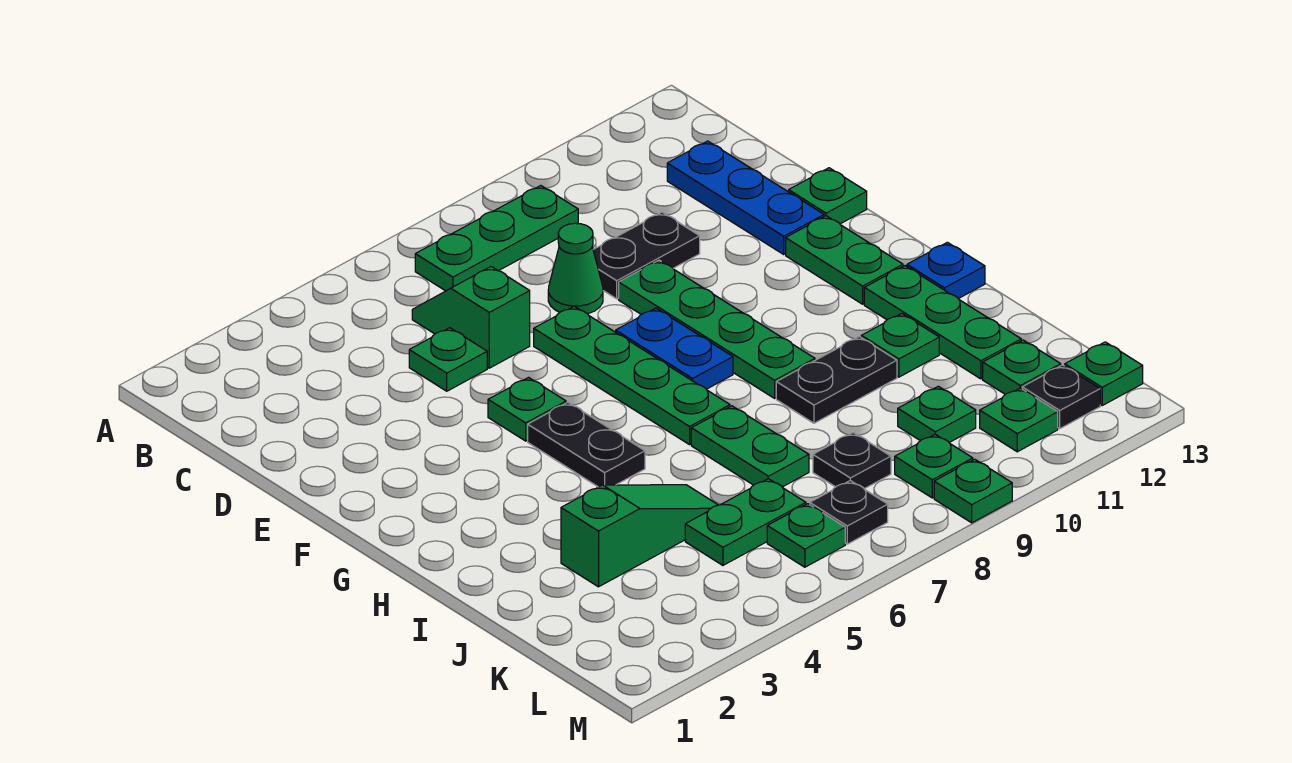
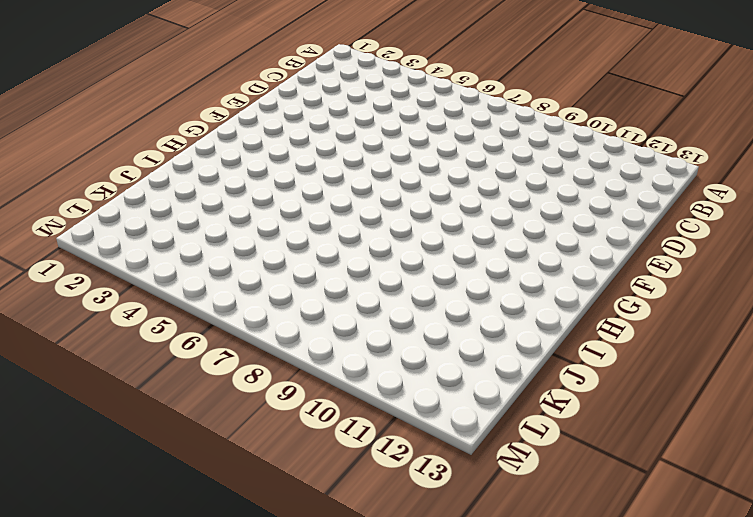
none -> green plate B7:B9 level 1
none -> green slope C6:D6 level 1 top D
none -> blue plate C12:E12 level 1
none -> green plate D5 level 1

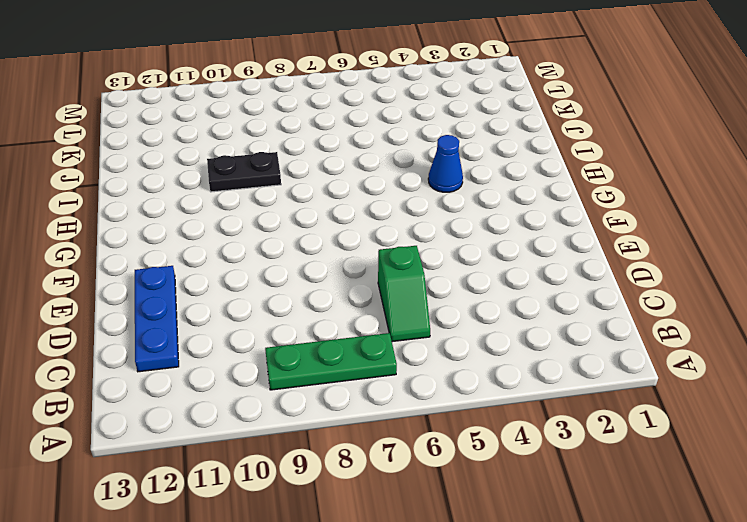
blue cone H4 level 1 -> none
none -> green plate D5 level 1
none -> green cone D8 level 1
none -> black plate D9:D10 level 1
none -> green plate E7:H7 level 1

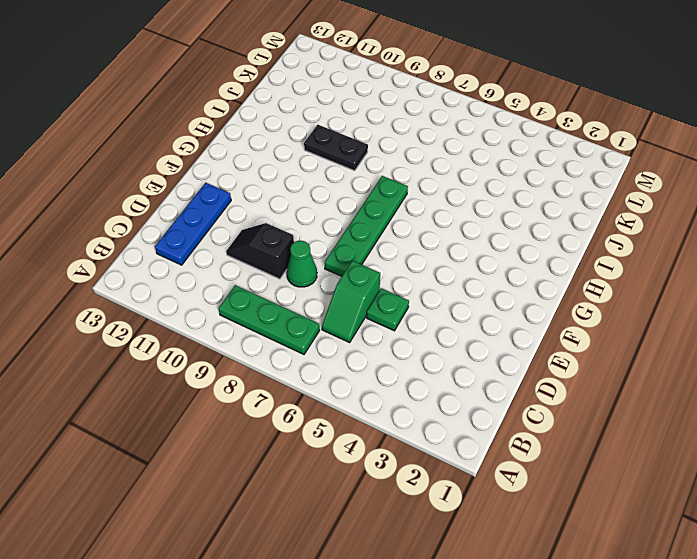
black slope D9:D10 level 1 top 9 -> black plate D9:D10 level 1
none -> green plate E9:H9 level 1
none -> green plate E13 level 1
none -> green plate F5 level 1
none -> blue plate F8:G8 level 1

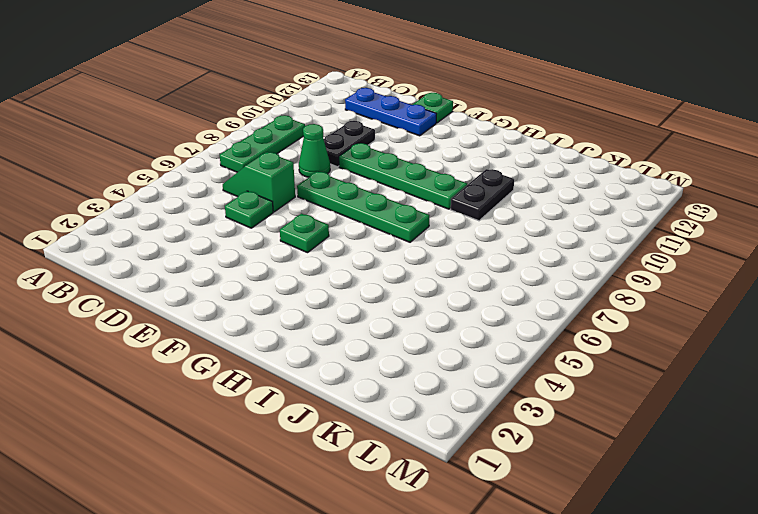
none -> blue plate F8:G8 level 1
none -> green plate F12:G12 level 1
none -> black plate G5:H5 level 1
none -> green plate H12:J12 level 1

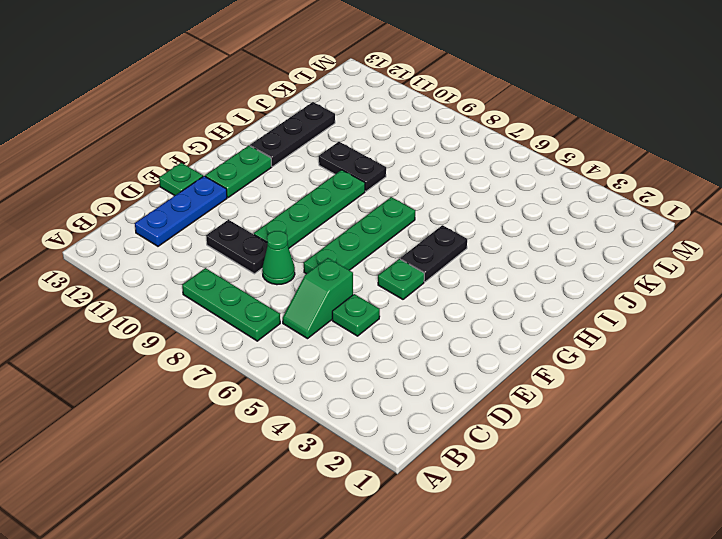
black plate H12:J12 level 1 -> green plate H12:J12 level 1
none -> blue plate F8:G8 level 1
none -> blue plate H13 level 1
none -> green plate I7:J7 level 1
none -> green plate I11 level 1

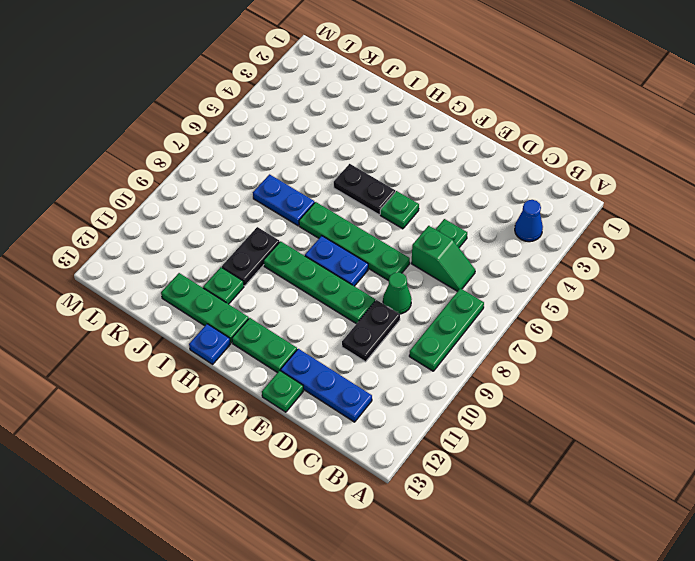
blue cone B3 level 1 -> none
blue plate I7:J7 level 1 -> green plate I7:J7 level 1
none -> green slope J3:J5 level 1 top 3
none -> green plate K5:K6 level 1
none -> black plate K8 level 1
none -> green plate K10 level 1

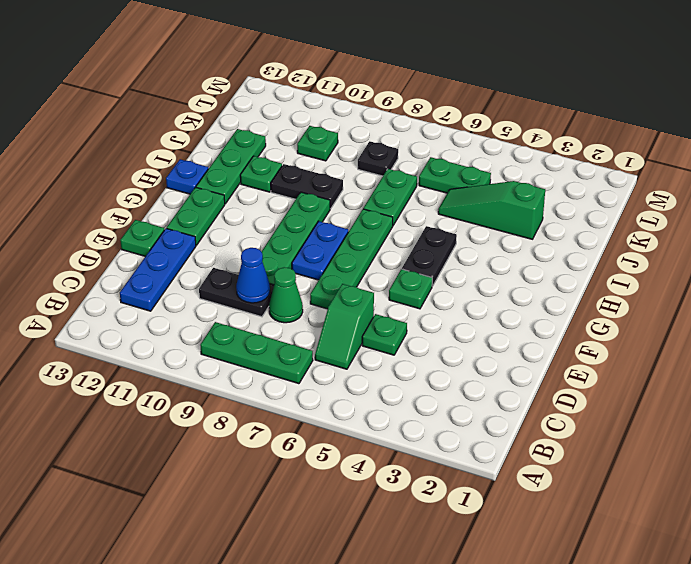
blue cone D9 level 2 -> none
none -> green plate K12 level 1
none -> green plate L6 level 1
none -> black plate L7 level 1
none -> green plate L9 level 1

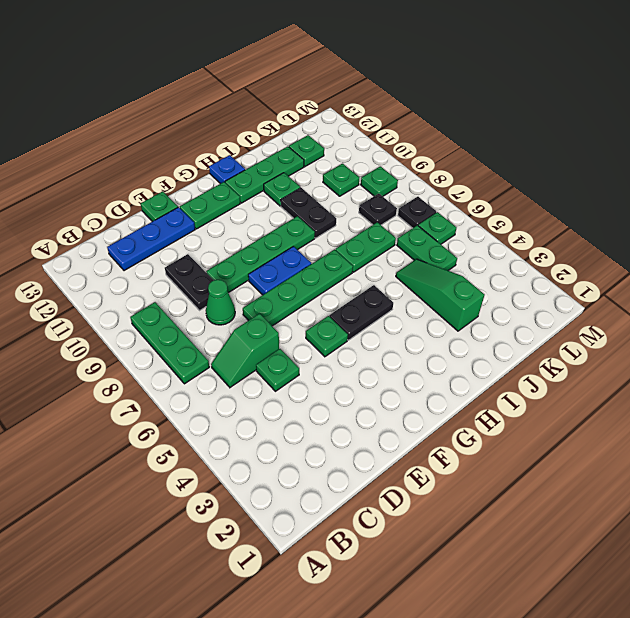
none -> green plate L11 level 1
none -> black plate L12 level 1
none -> green plate L13 level 1
none -> green plate M9 level 1

